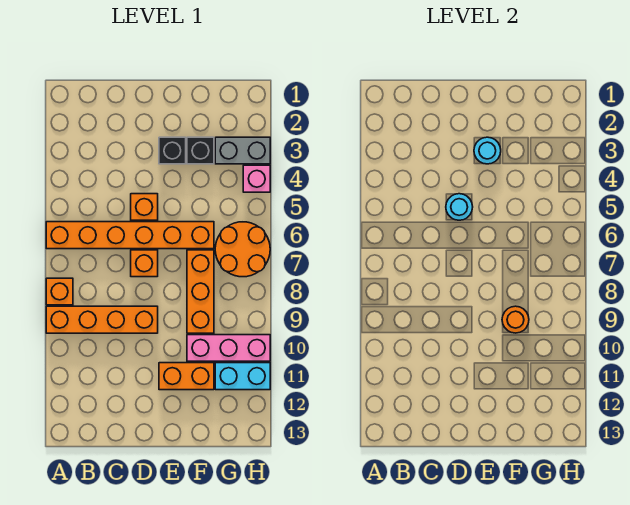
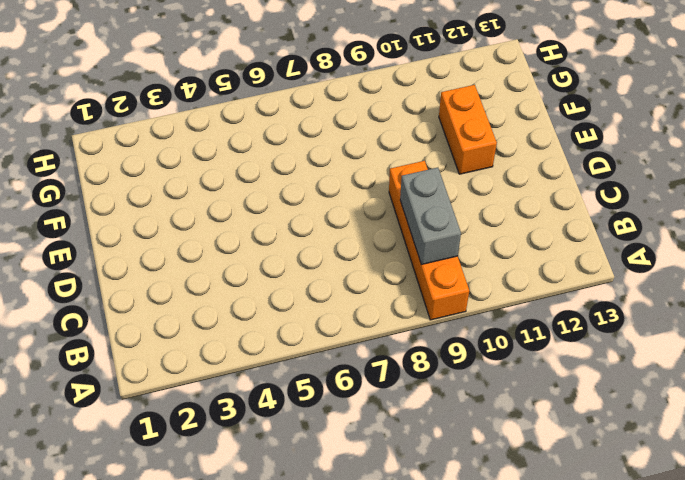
grey brick B9:C9 level 2 -> grey brick G3:H3 level 1
none -> orange brick A6:F6 level 1
none -> orange brick A8 level 1
none -> orange brick D5 level 1

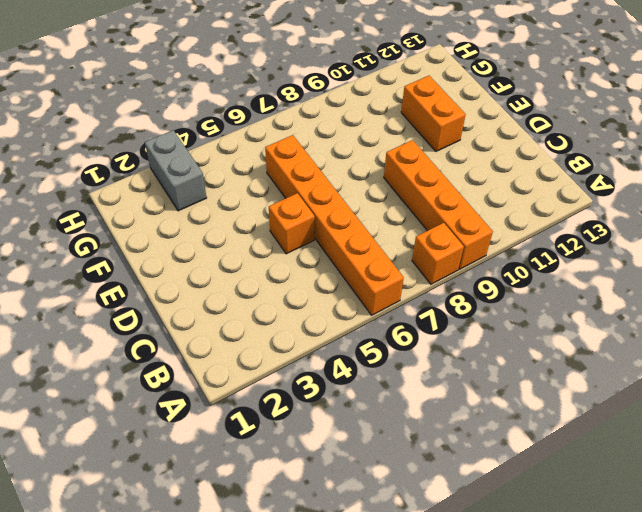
none -> orange brick D7 level 1
none -> black brick E3 level 1
none -> black brick F3 level 1

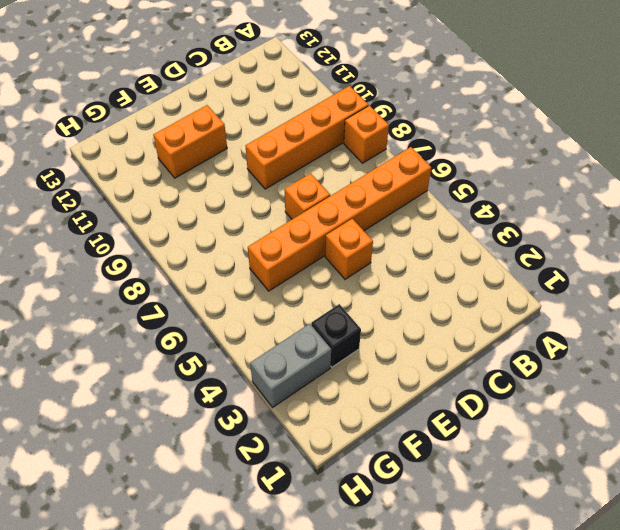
none -> black brick E3 level 1
none -> orange brick F7:F9 level 1
none -> pink brick F10:H10 level 1

